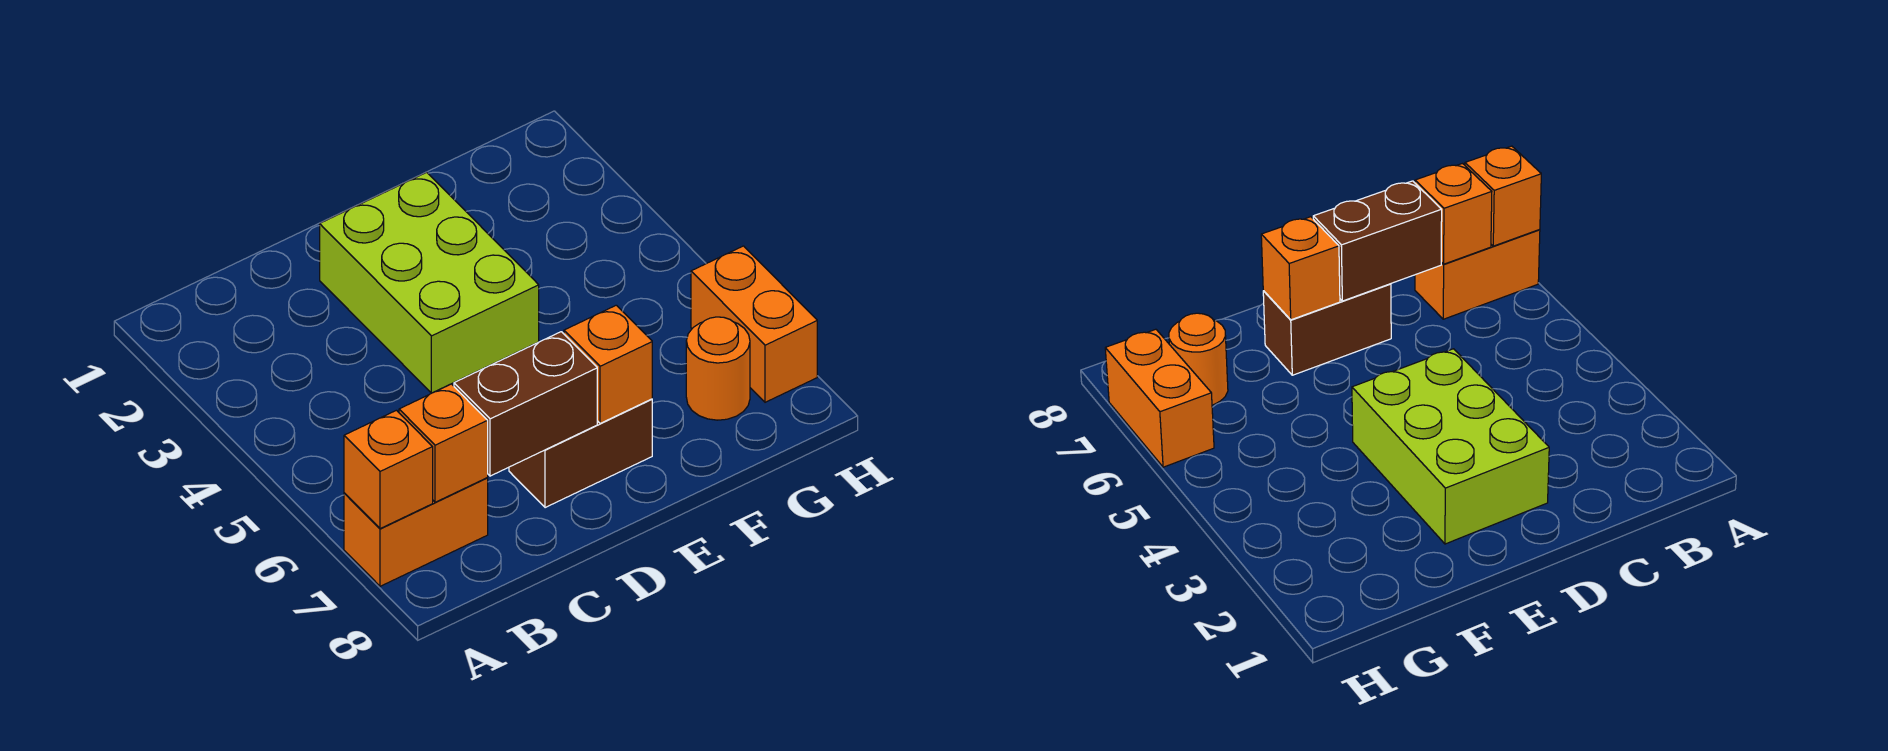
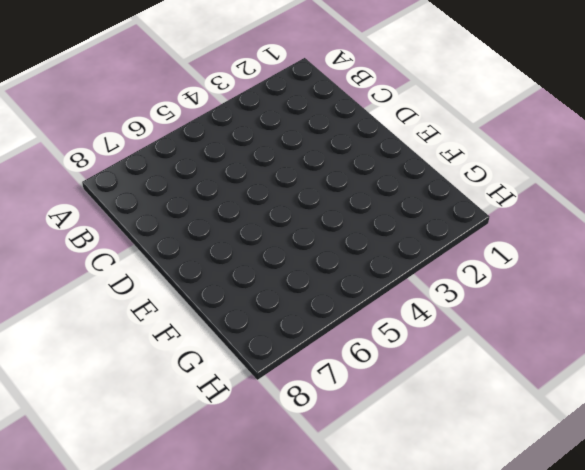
none -> orange brick A7:B7 level 1
none -> lime brick D2:E4 level 1

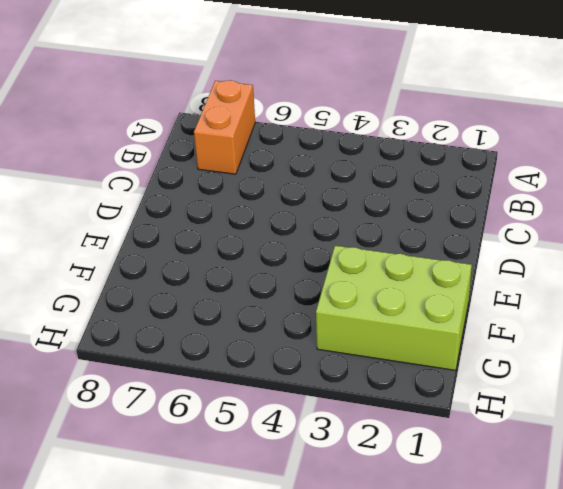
lime brick F1:G3 level 1 -> lime brick D2:E4 level 1
none -> brown brick D7:E7 level 1
none -> orange round brick G7 level 1

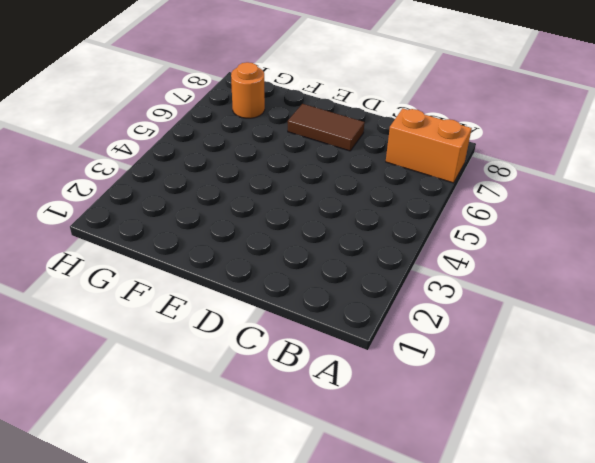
brown tile D7:E7 level 1 -> brown brick D7:E7 level 1
none -> lime brick D2:E4 level 1
none -> orange brick H6:H7 level 1

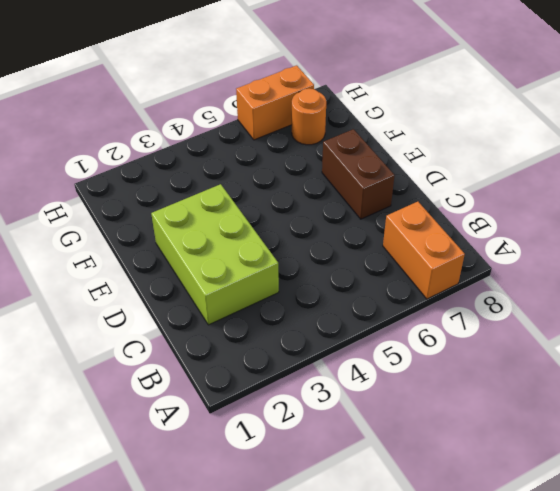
lime brick C2:E3 level 1 -> lime brick D2:E4 level 1
none -> orange brick A7 level 2
none -> orange brick B7 level 2

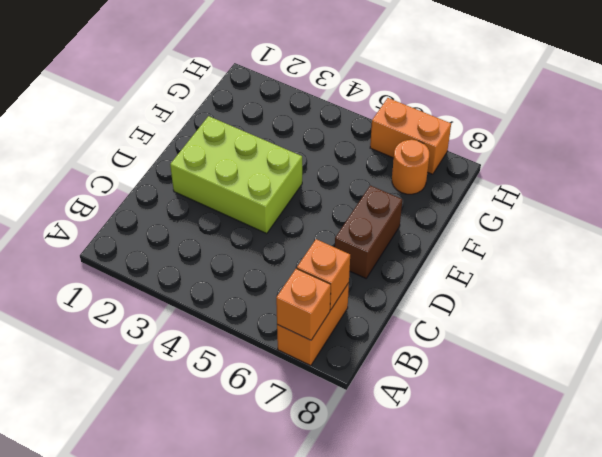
none -> brown brick C7:D7 level 2
none -> orange brick E7 level 2

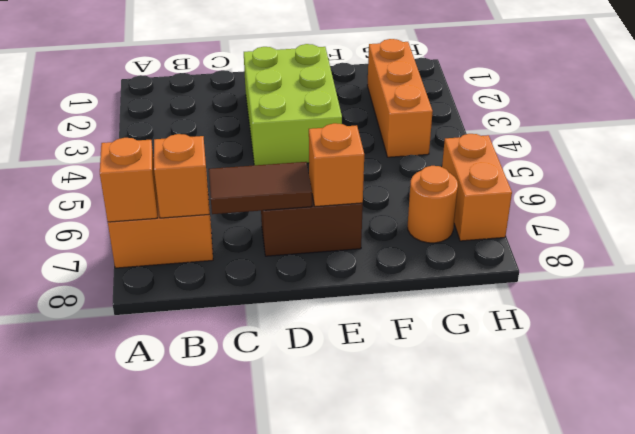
brown tile C7:D7 level 2 -> brown brick C7:D7 level 2
orange brick G2:G4 level 1 -> none

